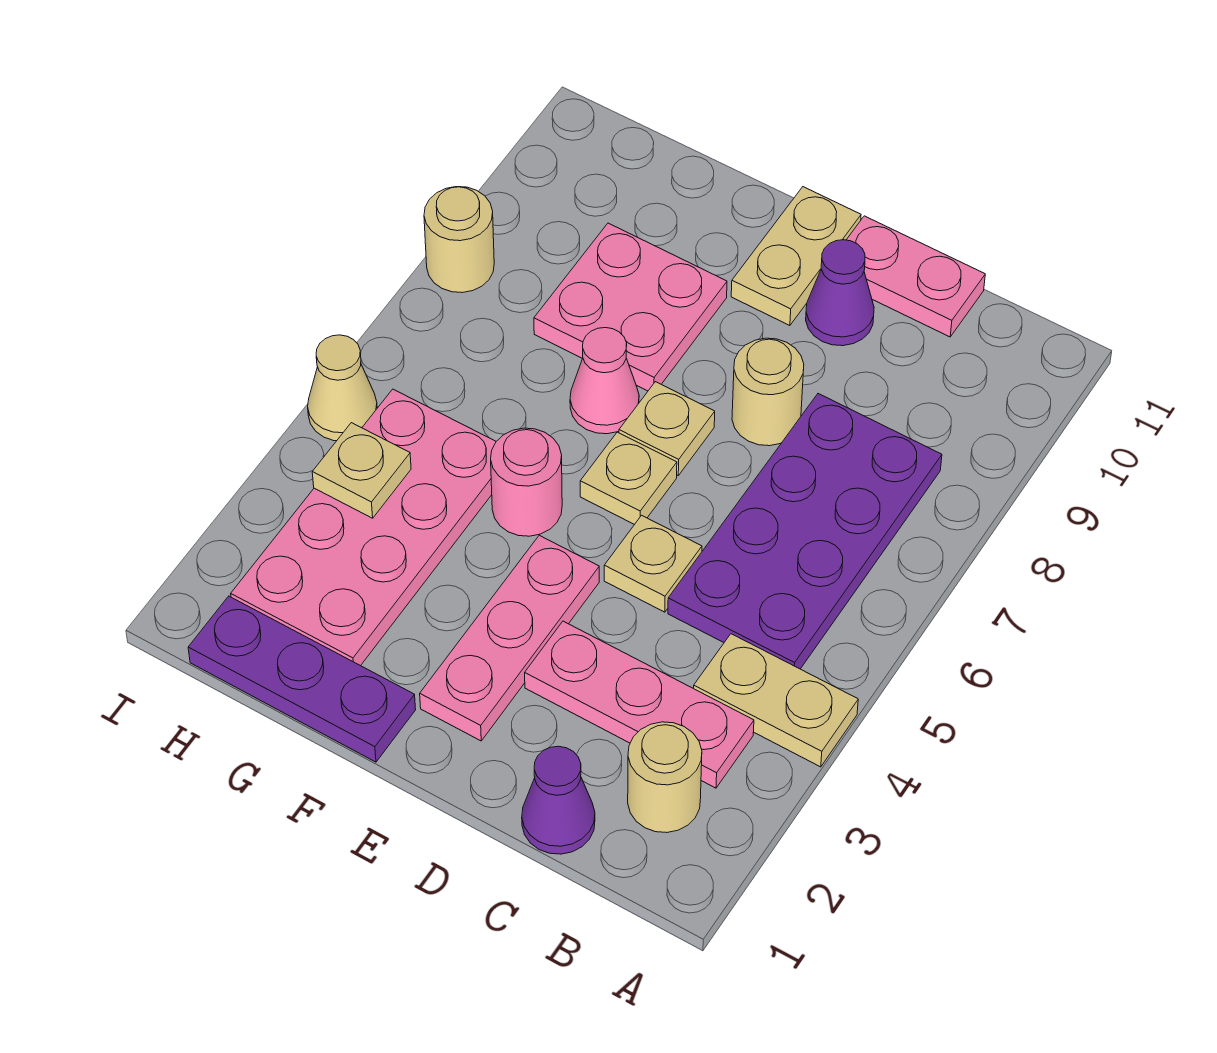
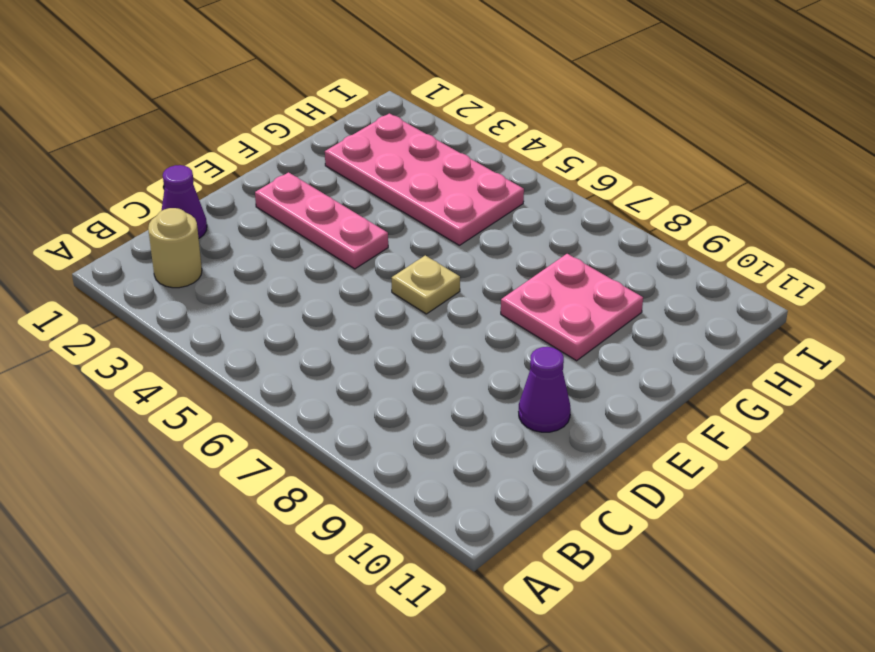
none -> tan plate A4:B4 level 1
none -> pink plate B3:D3 level 1
none -> purple plate B5:C8 level 1

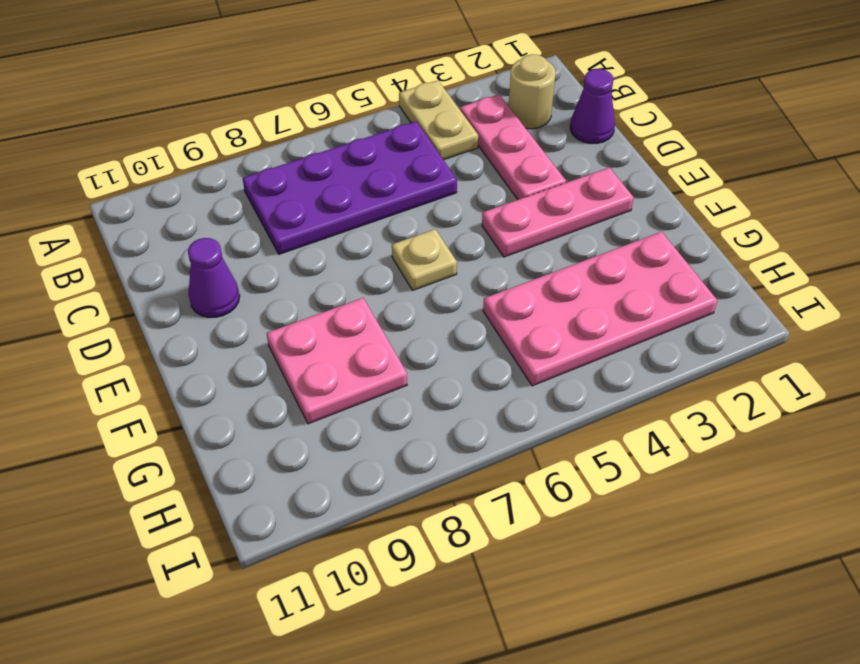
none -> pink plate C11:D11 level 1
none -> tan plate D5 level 1
none -> tan round brick D8 level 1

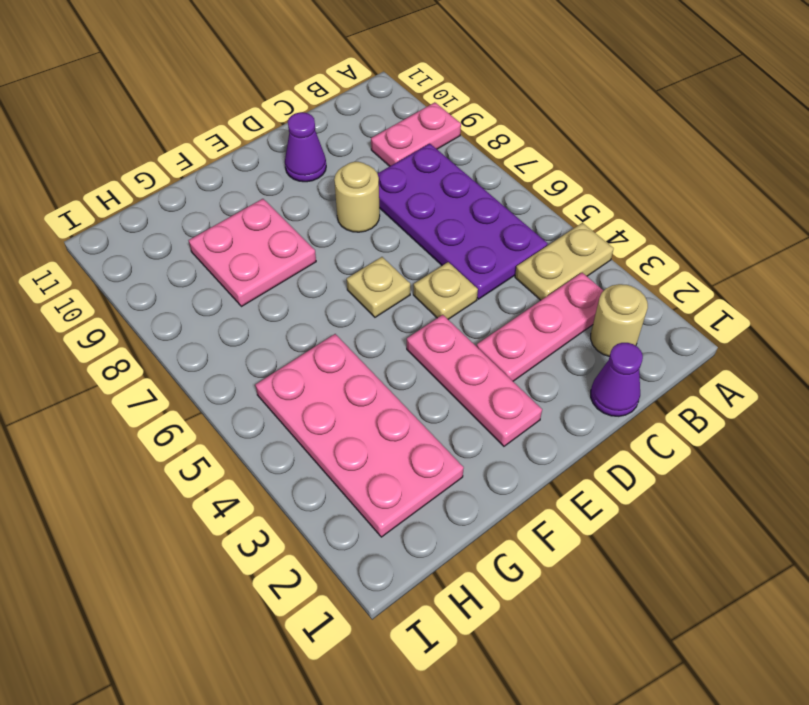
pink plate A9:B9 level 1 -> pink plate C11:D11 level 1
none -> tan plate E7 level 1
none -> tan plate E10:E11 level 1
none -> purple plate F1:H1 level 1

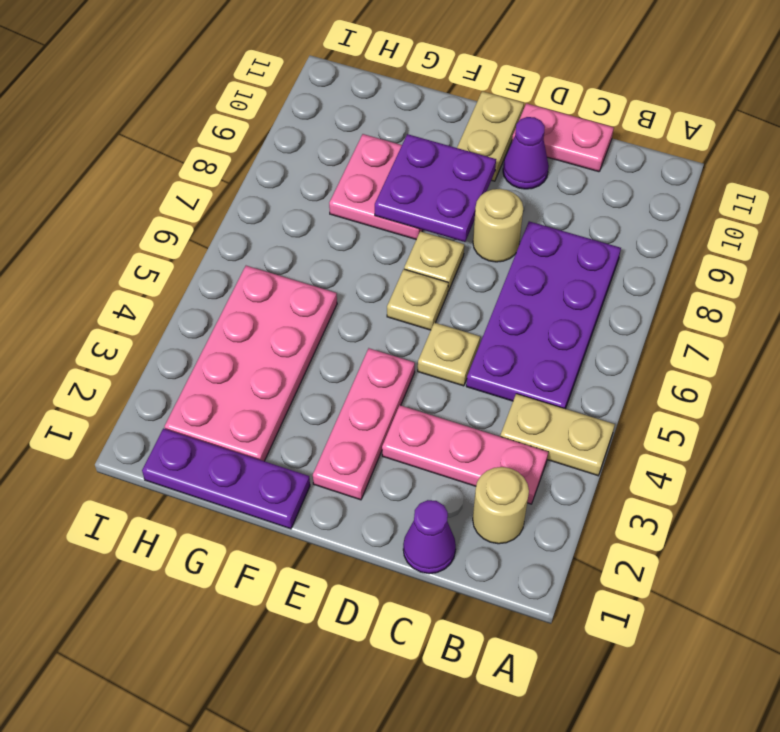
purple plate E8:F9 level 2 -> none
none -> pink round brick F5 level 1
none -> pink cone F7 level 1
none -> tan cone I5 level 1

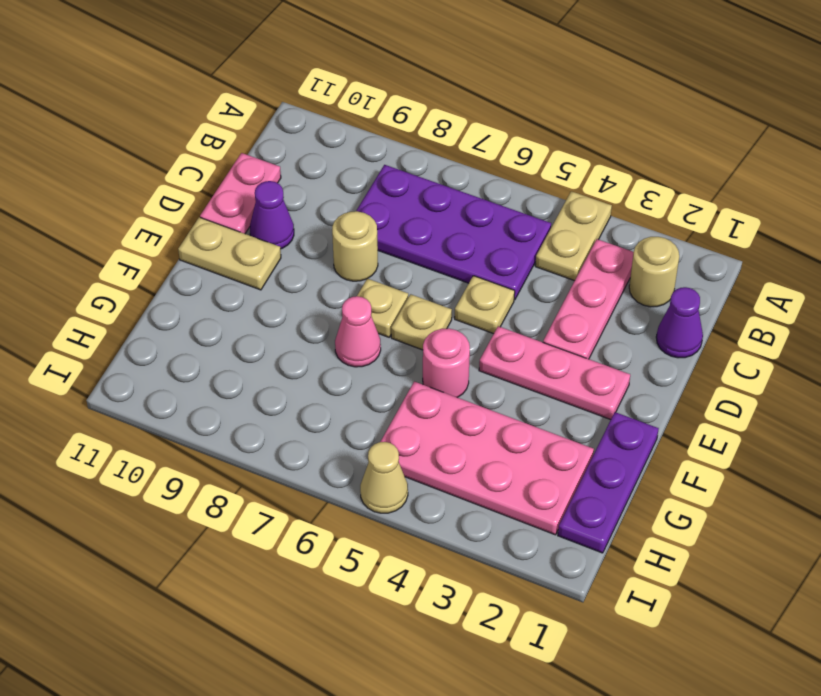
none -> pink plate F8:G9 level 1
none -> tan round brick I8 level 1
none -> tan plate H4 level 2

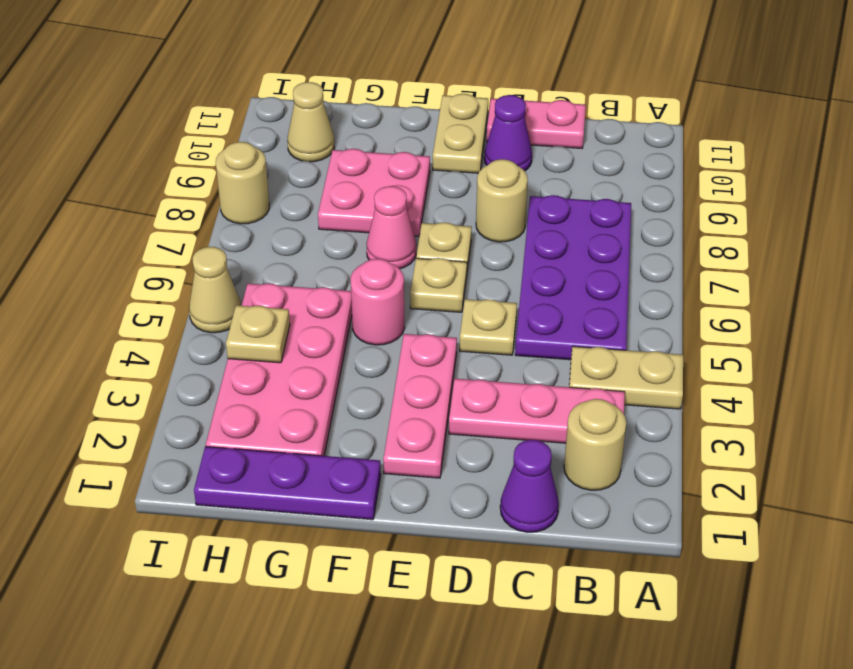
tan cone H10 level 1 -> none

